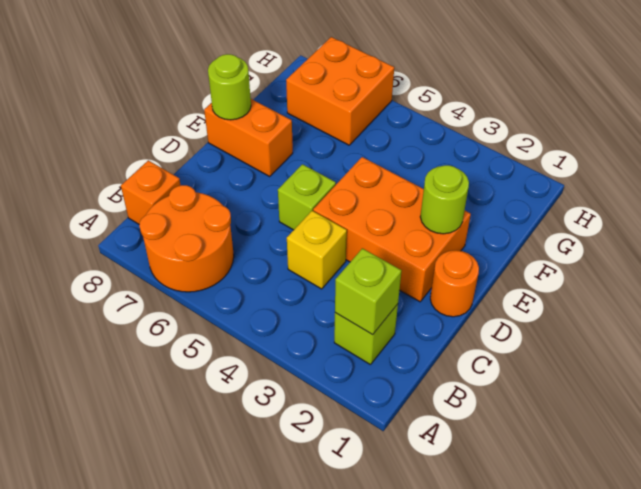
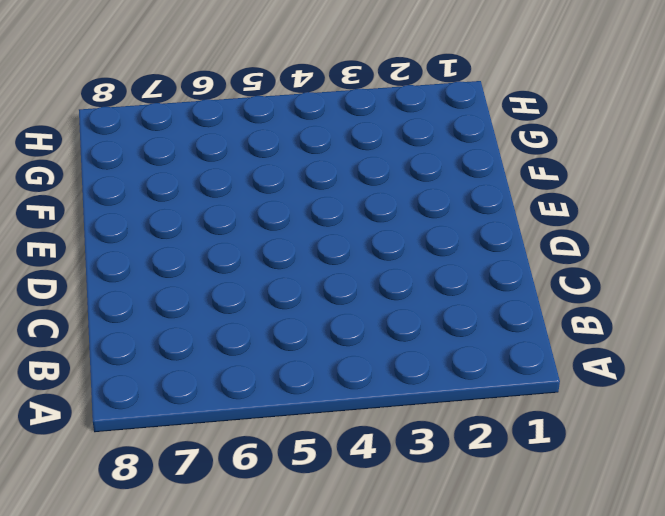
none -> orange round brick A6:B7 level 1
none -> lime brick B2 level 1
none -> orange brick B8 level 1

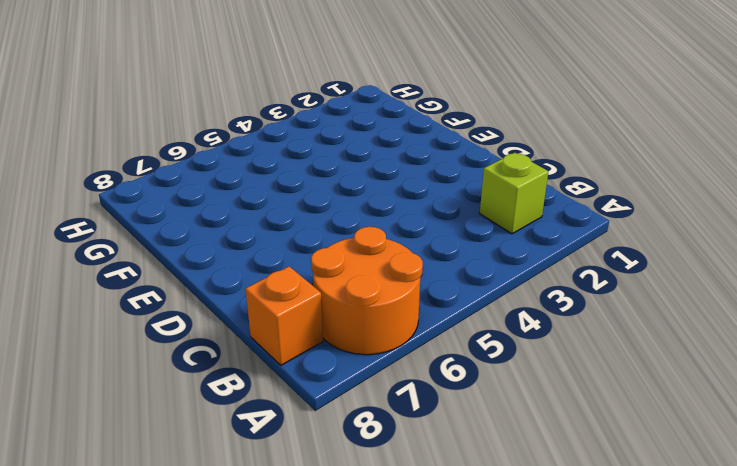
none -> yellow brick C4 level 1
none -> orange round brick D1 level 1
none -> orange brick D2:E4 level 1

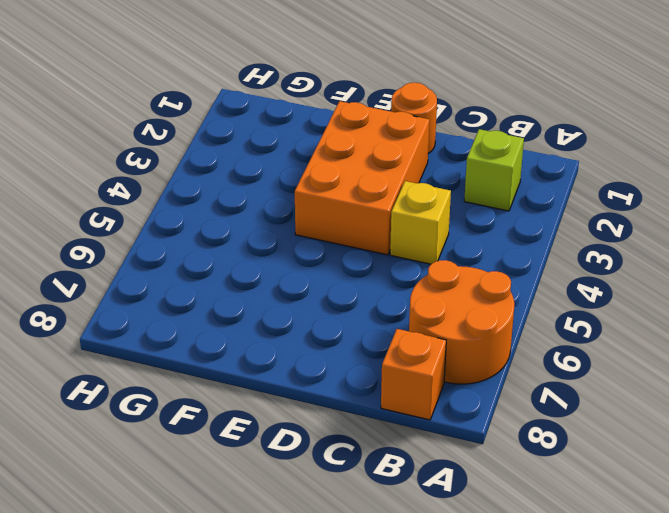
none -> lime brick D5 level 1
none -> orange brick E7:E8 level 1
none -> orange brick G6:H7 level 1

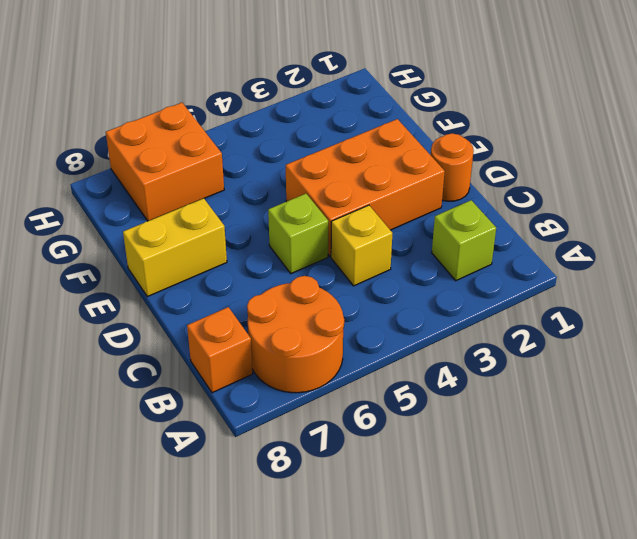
yellow brick E7:E8 level 1 -> orange brick E7:E8 level 1
none -> lime brick B2 level 2
none -> lime round brick E2 level 2
none -> lime round brick E8 level 2

